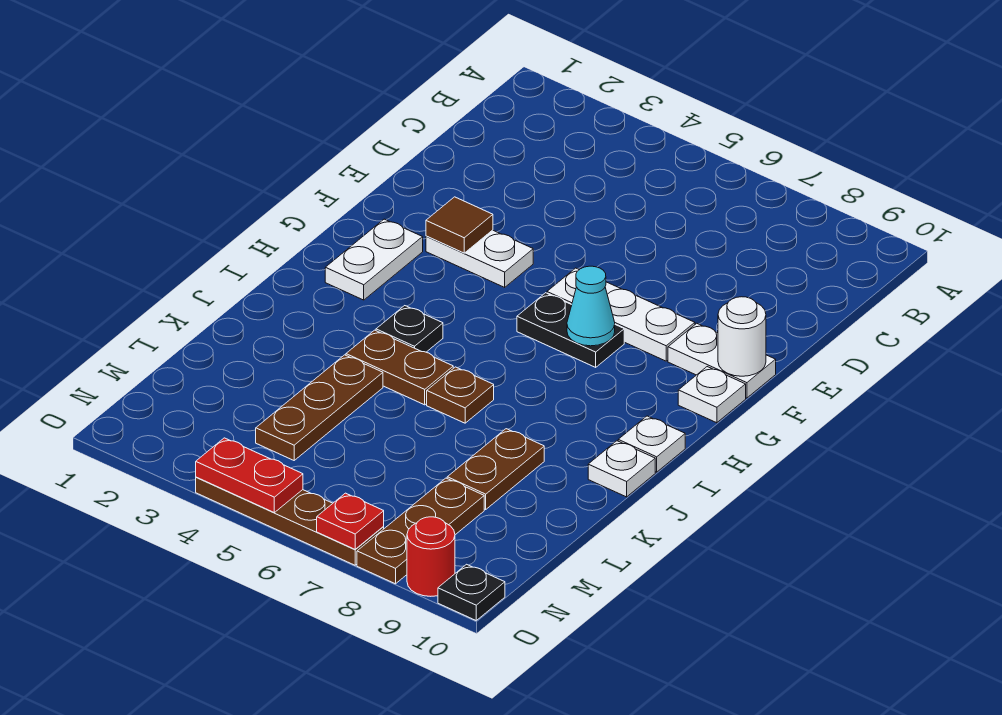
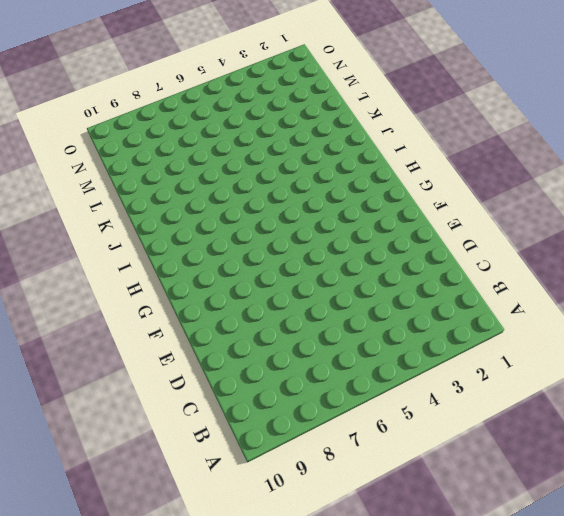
none -> white plate F3:F4 level 1
none -> white plate F6:F8 level 1
none -> white plate F9:F10 level 1

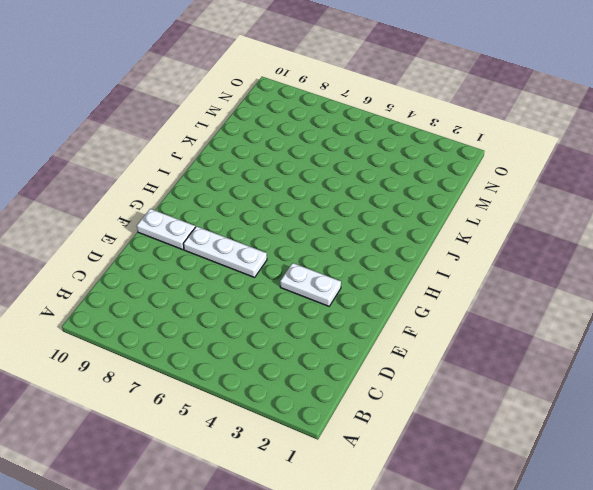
none -> white plate G2:H2 level 1
none -> black plate G6:G7 level 1
none -> white plate G10 level 1

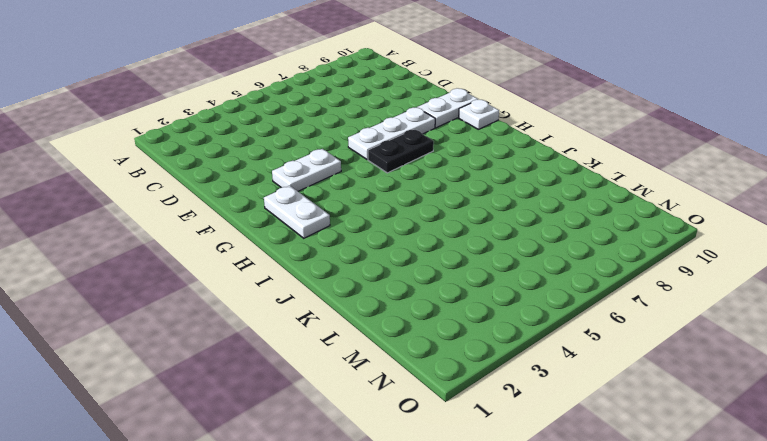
none -> black plate I4 level 1
none -> white plate I10 level 1
none -> brown plate J4:J5 level 1

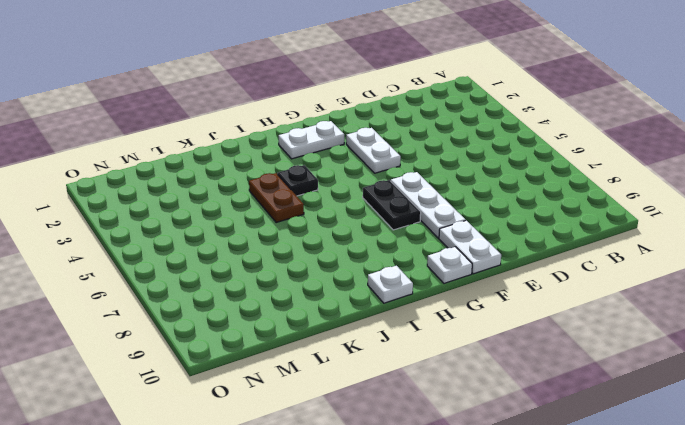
none -> brown plate J6 level 1
none -> white plate J10 level 1
none -> brown plate K4:M4 level 1

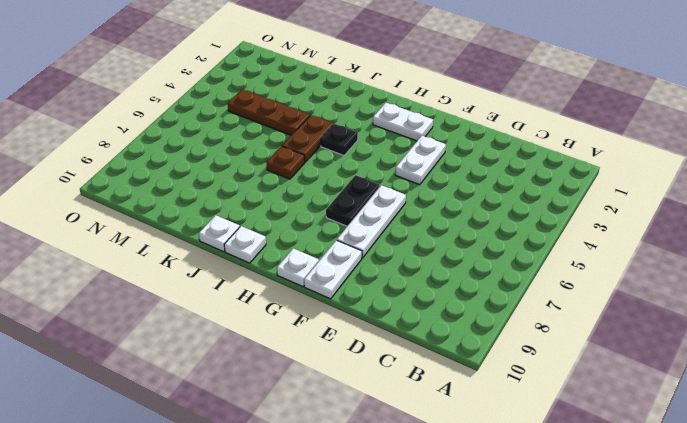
none -> brown plate K8:L8 level 1
none -> brown plate M8:O8 level 1
none -> brown plate O4:O7 level 1

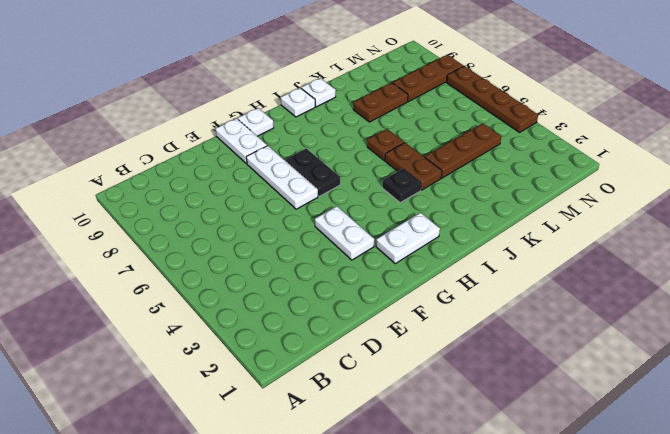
none -> red round brick O9 level 1
none -> black plate O10 level 1
none -> brown tile F3 level 2

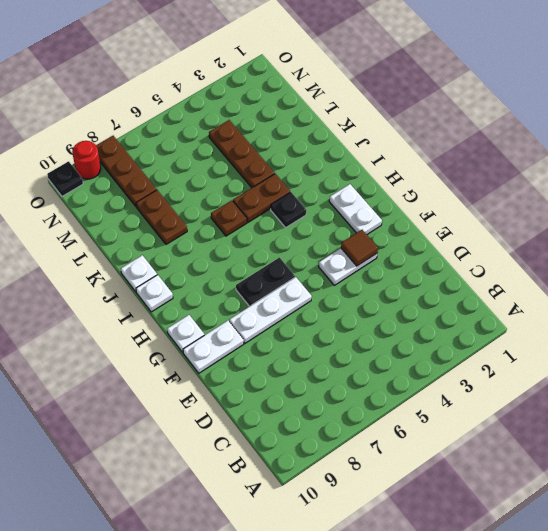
none -> brown plate O4:O7 level 1
none -> white round brick F10 level 2
none -> cyan cone G7 level 2

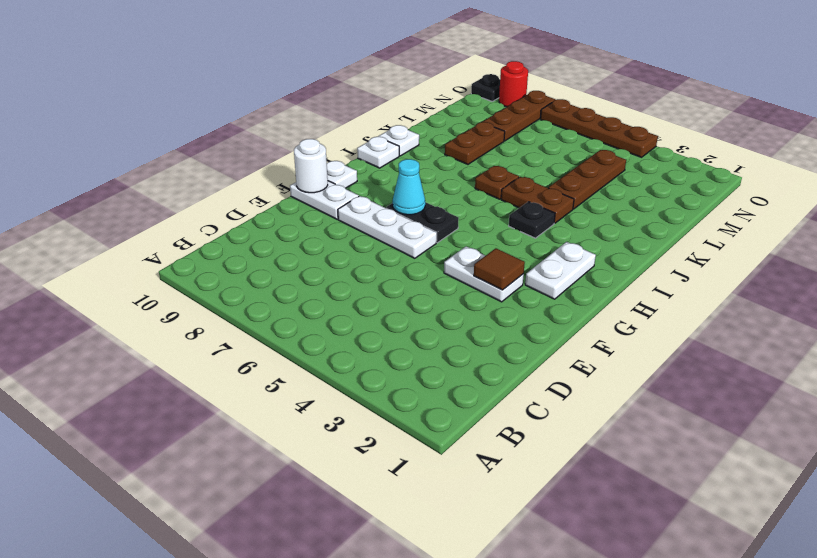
none -> red plate O4:O5 level 2
none -> red plate O7 level 2

